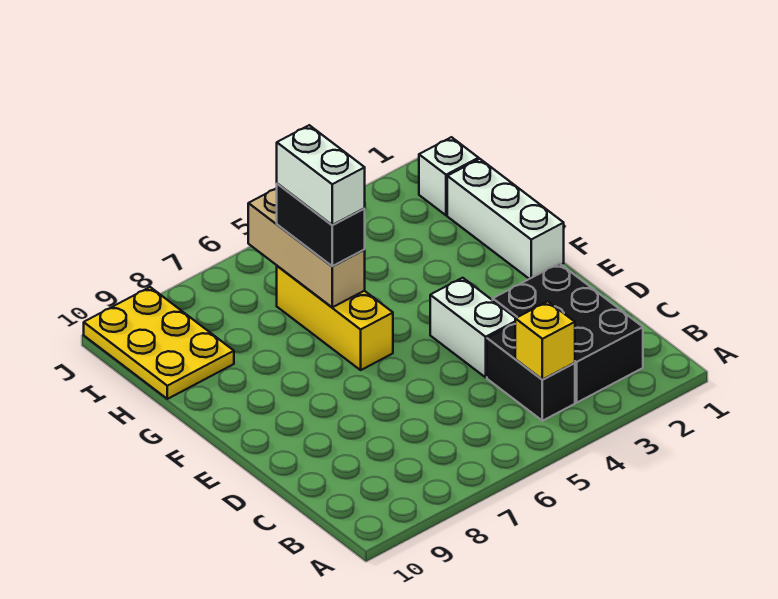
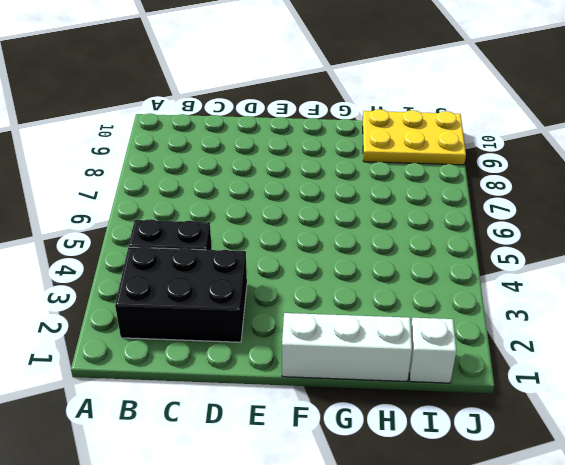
none -> white brick D4:E4 level 1
none -> yellow brick F6:H6 level 1

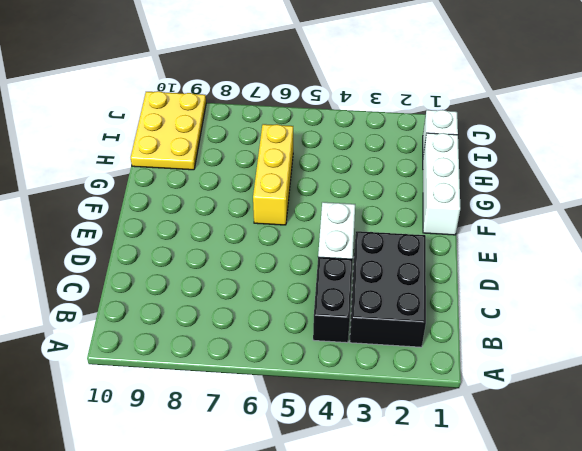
none -> yellow brick B4 level 2
none -> tan brick G6:I6 level 2

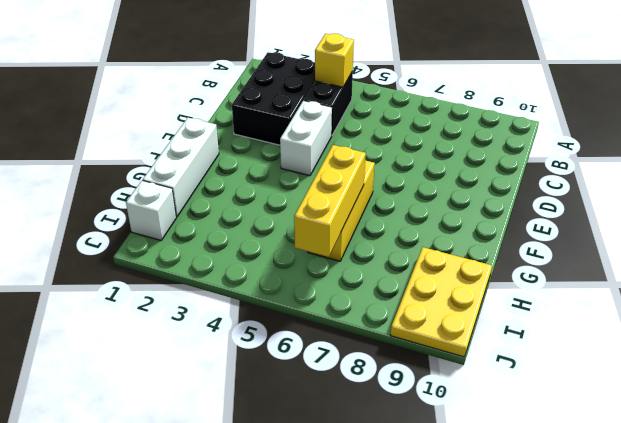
yellow brick G6:I6 level 2 -> tan brick G6:I6 level 2
none -> black brick G6:H6 level 3
none -> white brick G6:H6 level 4

